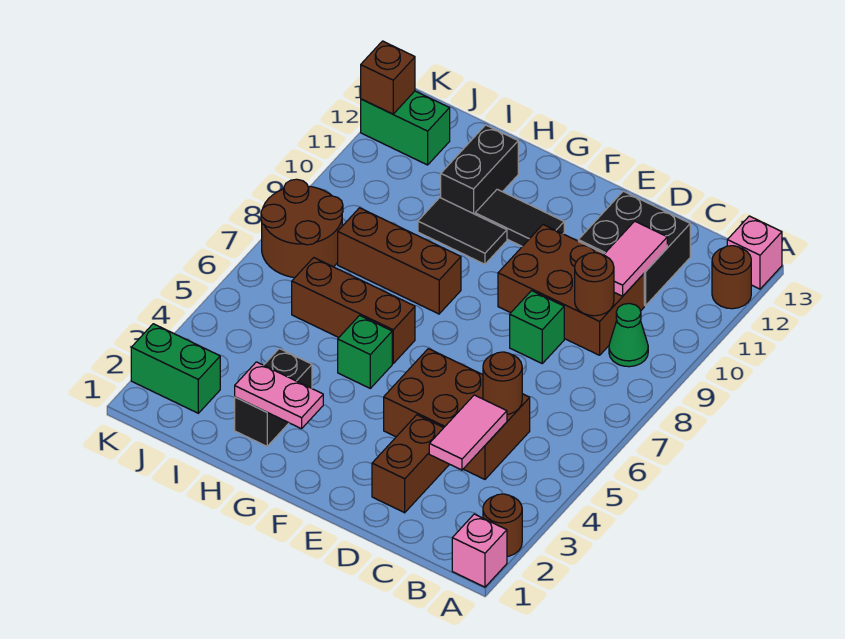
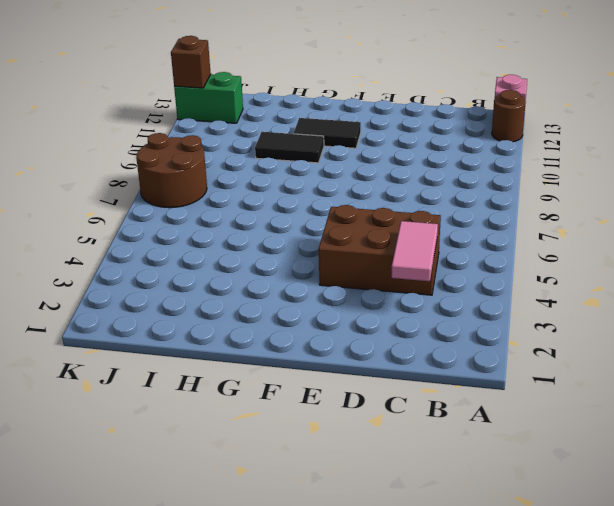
none -> pink brick A1 level 1
none -> brown round brick A2 level 1
none -> green cone B9 level 1

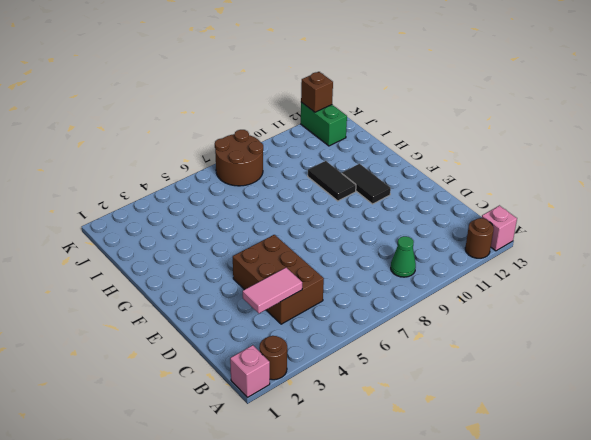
none -> brown brick C9:E10 level 1
none -> black brick C11:D12 level 1
none -> brown brick D2:D3 level 1

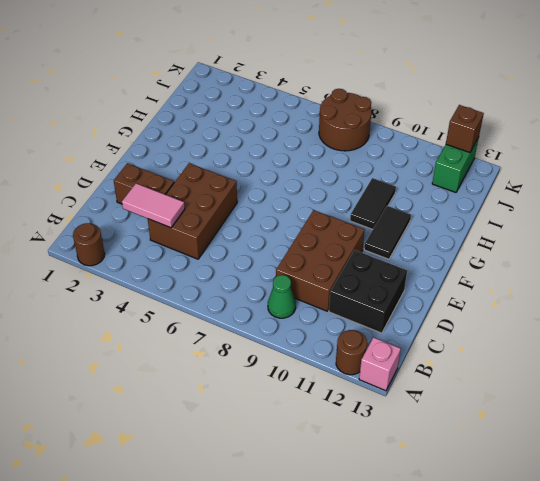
none -> pink brick A1 level 1
none -> green brick D8 level 1
none -> green brick G5 level 1

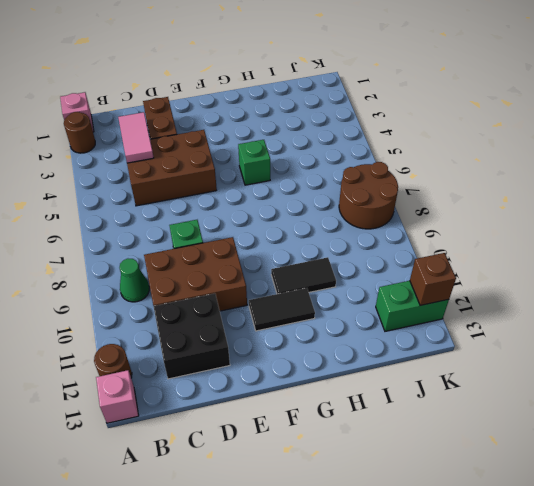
none -> brown brick G6:I6 level 1
none -> brown brick G8:I8 level 1
none -> black brick H2:H3 level 1

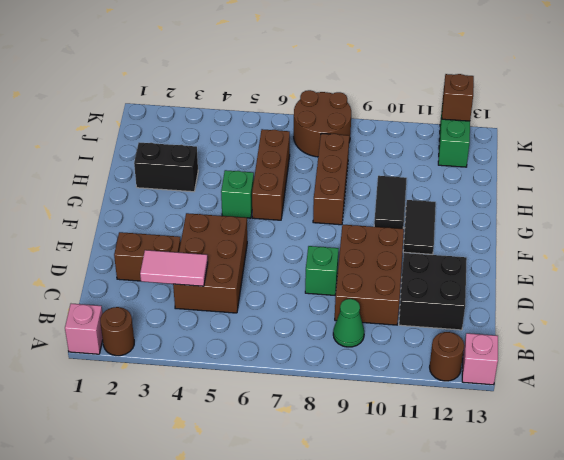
none -> black brick H11:H12 level 1
none -> green brick J2:K2 level 1
none -> brown round brick C5 level 2

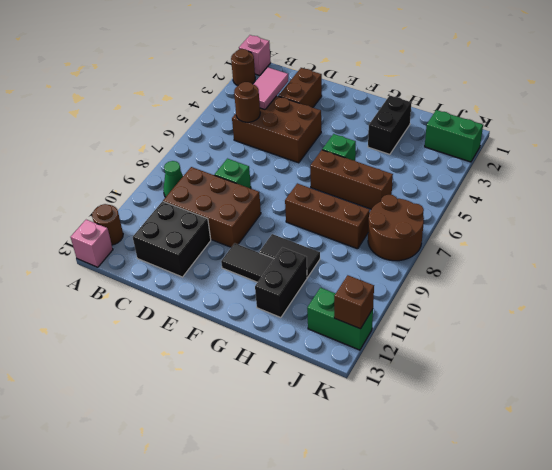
none -> brown round brick C9 level 2
none -> pink tile C10:C11 level 2
none -> pink plate G2:H2 level 2

